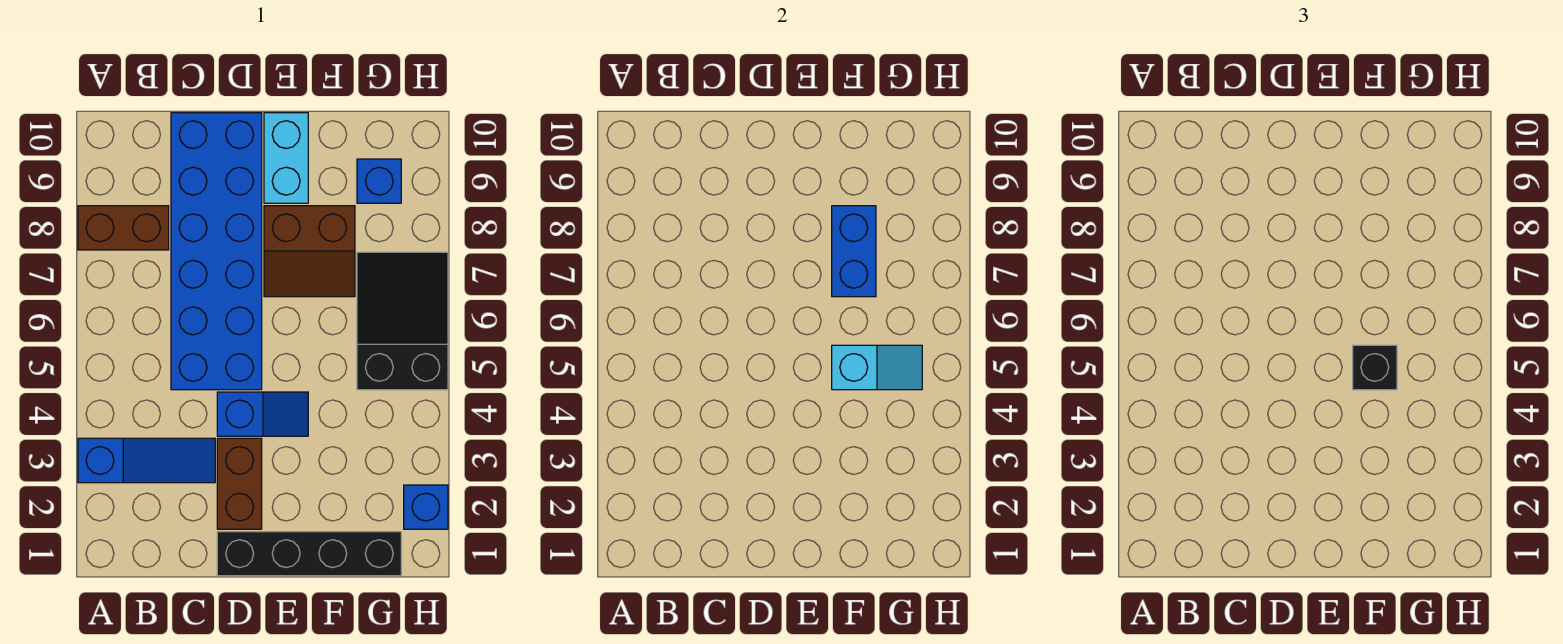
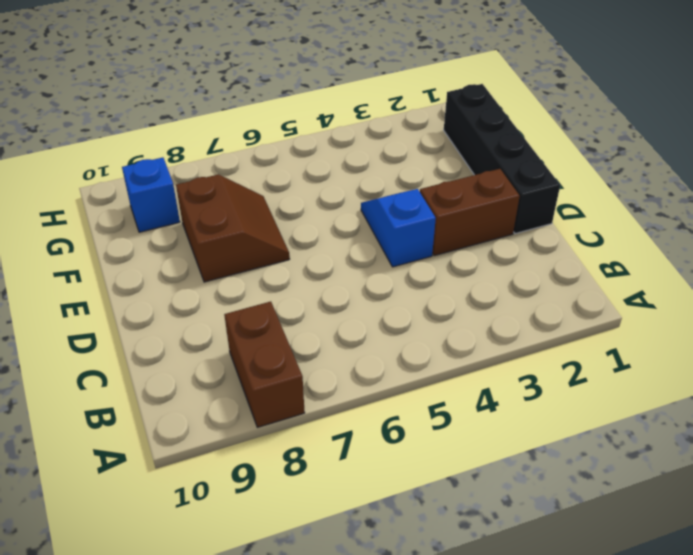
none -> blue slope A3:C3 level 1 top A
none -> blue brick C5:D10 level 1
none -> cyan brick E9:E10 level 1

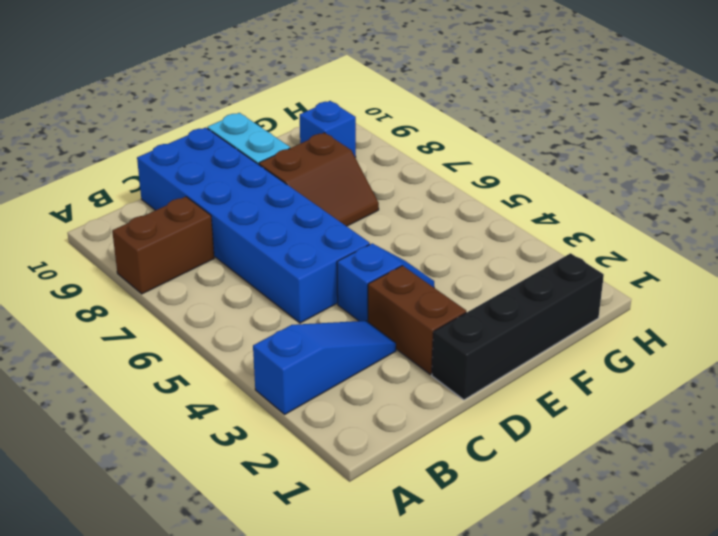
none -> black slope G5:H7 level 1 top 5
none -> blue brick H2 level 1
none -> cyan slope F5:G5 level 2 top F

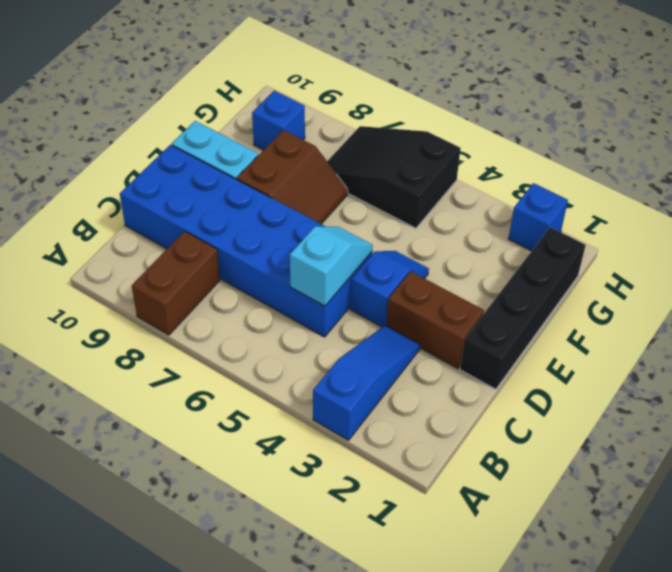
cyan slope C5:D5 level 2 top C -> cyan slope F5:G5 level 2 top F
none -> blue brick F7:F8 level 2
none -> black brick F5 level 3

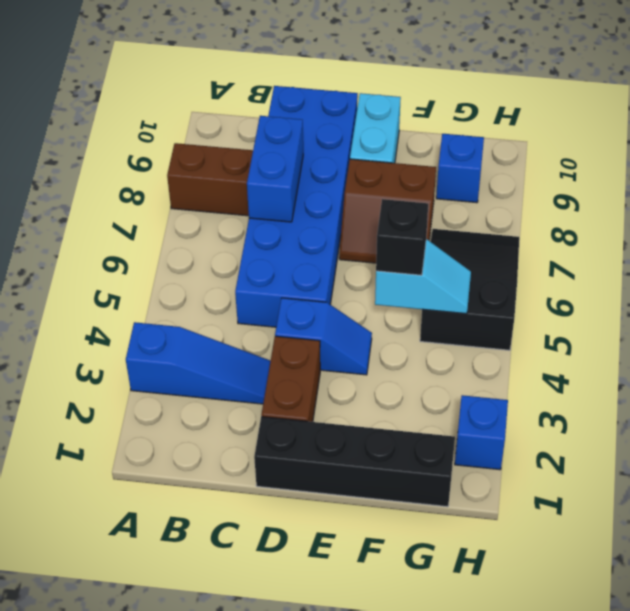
blue brick C7:C8 level 2 -> blue brick F7:F8 level 2

